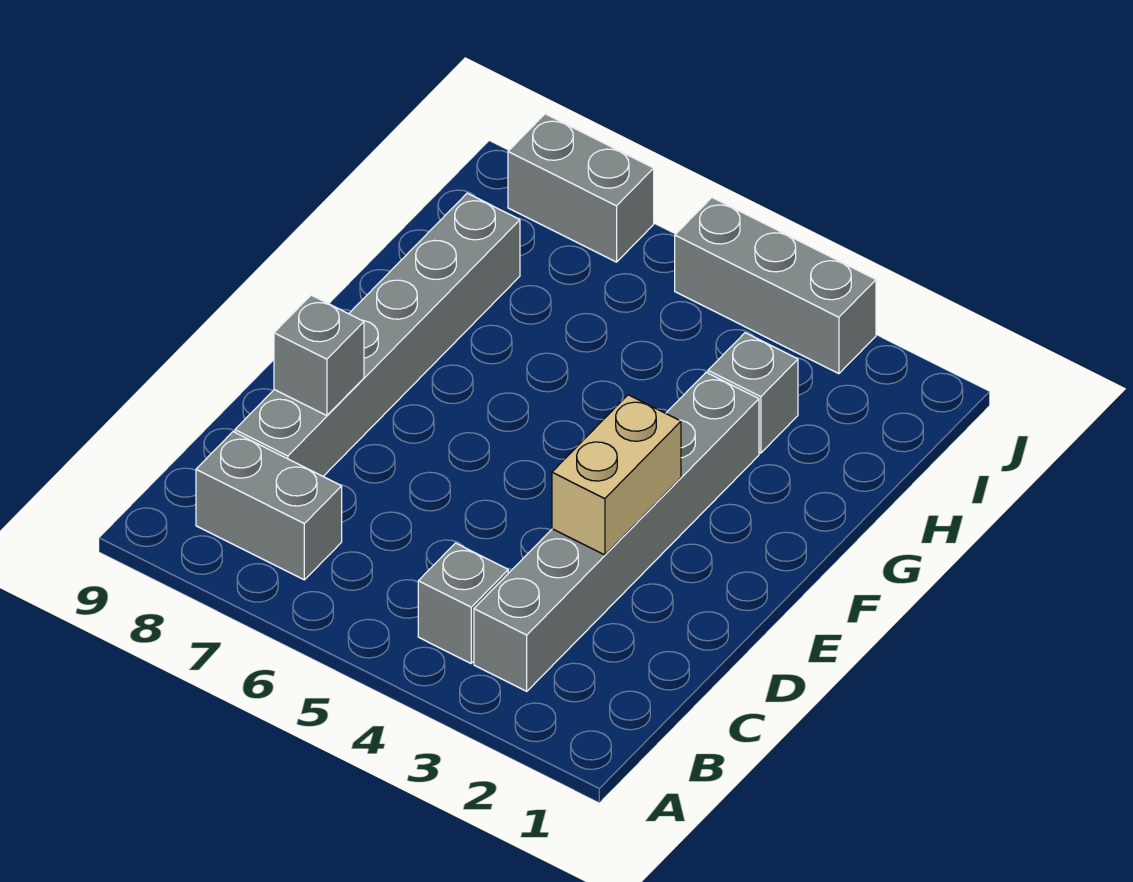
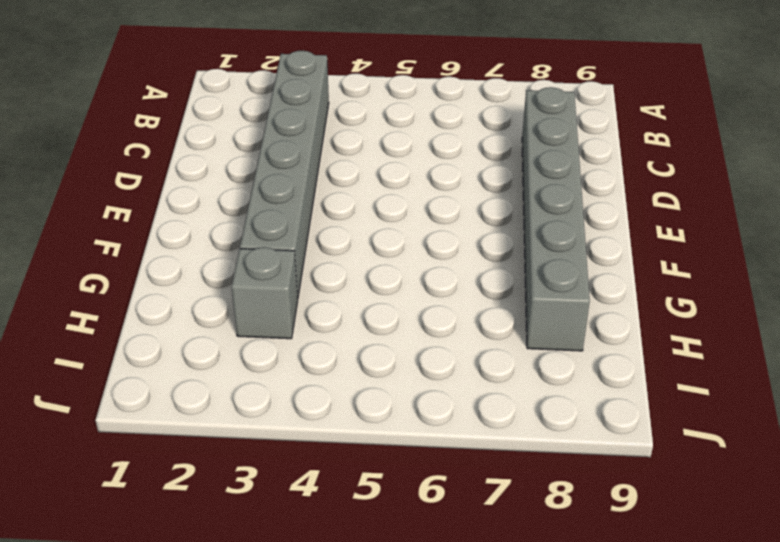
none -> grey brick B4 level 1
none -> grey brick B7:B8 level 1

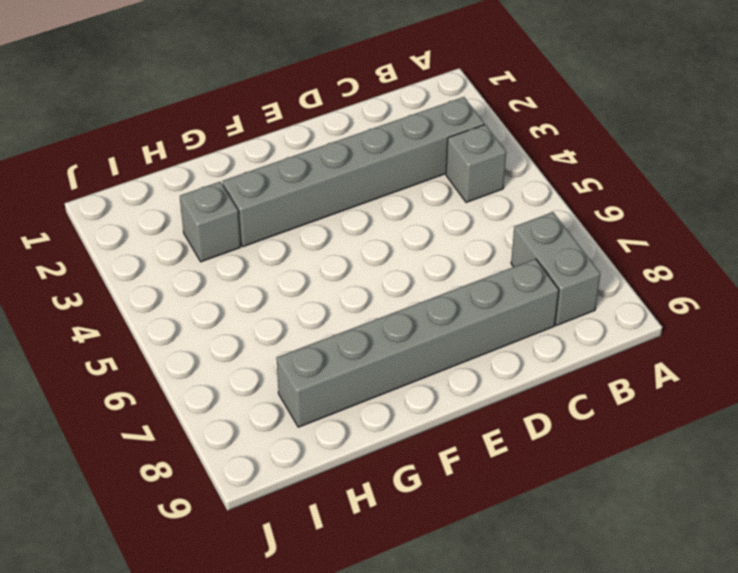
none -> grey brick J3:J5 level 1
none -> grey brick J7:J8 level 1

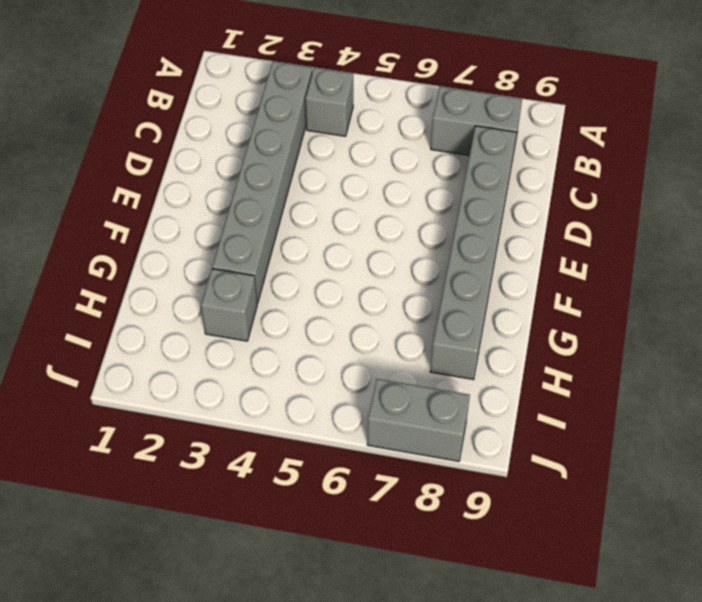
none -> grey brick J3:J5 level 1
none -> tan brick D3:E3 level 2

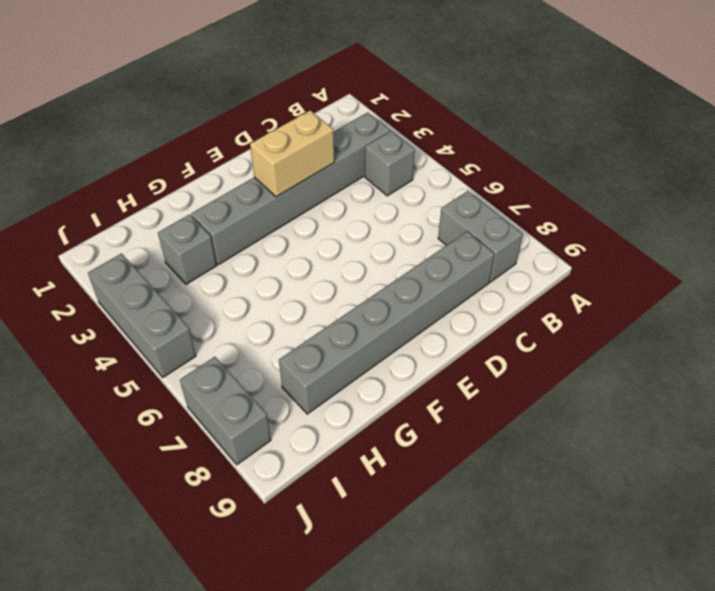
none -> grey brick D8 level 2

